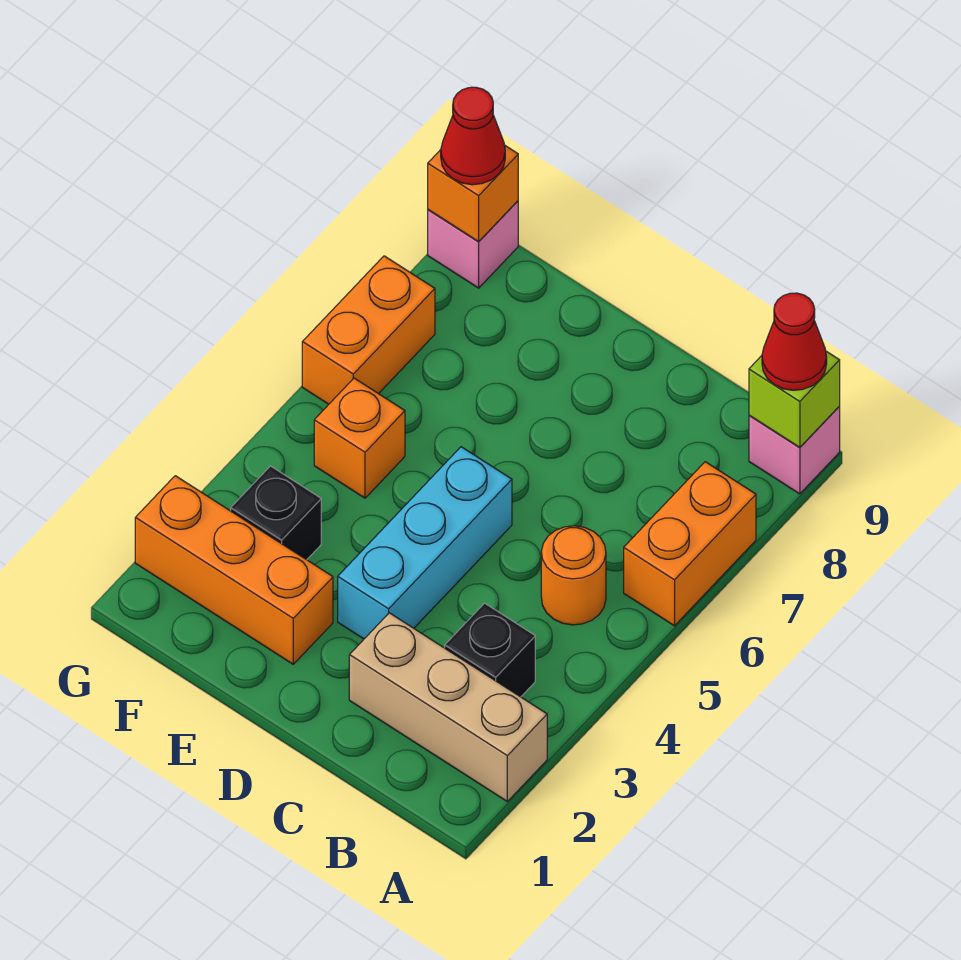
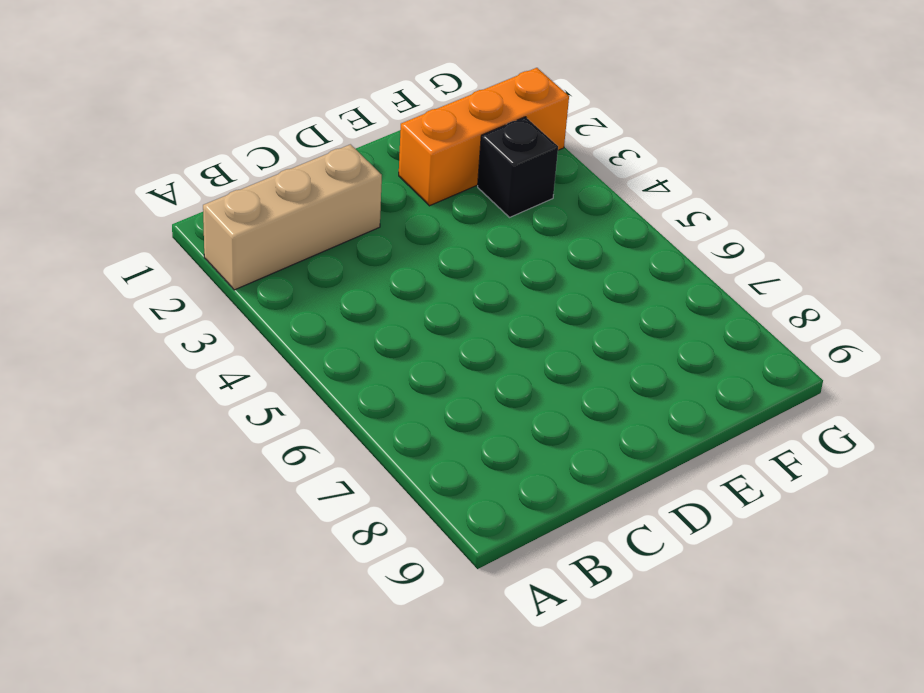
none -> orange brick A6:A7 level 1
none -> pink brick A9 level 1
none -> black brick B3 level 1

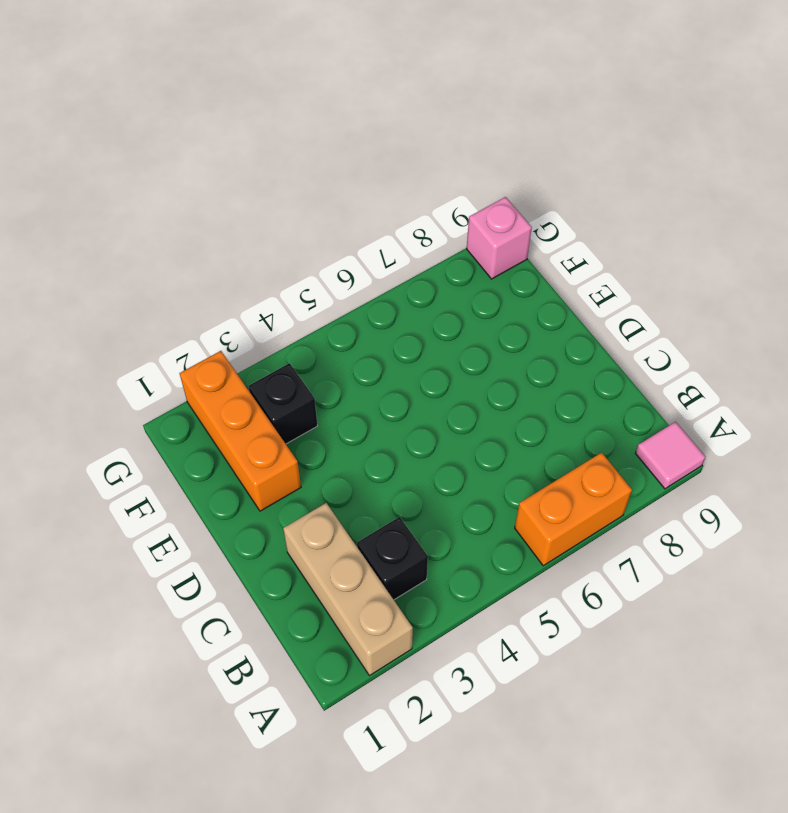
pink tile A9 level 1 -> pink brick A9 level 1
none -> orange round brick B5 level 1
none -> cyan brick D3:D5 level 1
none -> orange brick F5 level 1

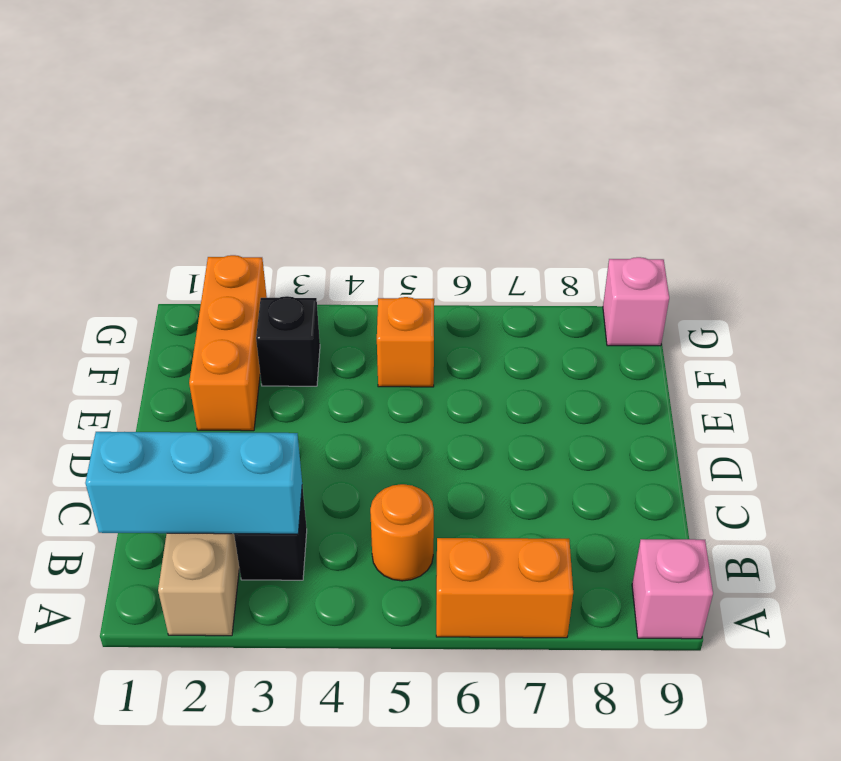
cyan brick B1:B3 level 2 -> cyan brick D3:D5 level 1
none -> orange brick G6:G7 level 1
none -> lime brick A9 level 2
none -> orange brick G9 level 2

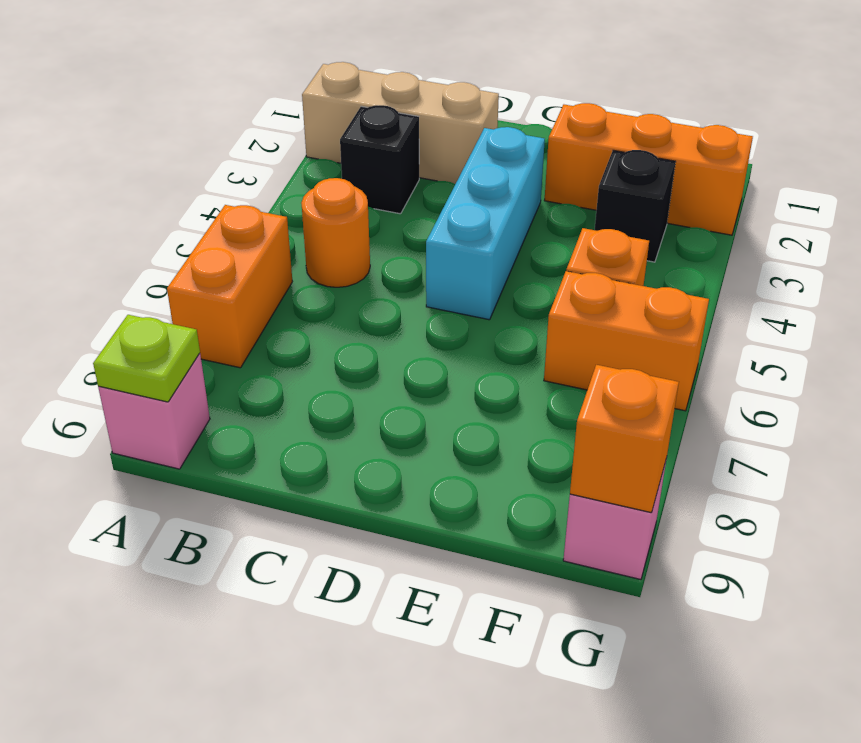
lime plate A9 level 2 -> lime brick A9 level 2
orange brick F6:G6 level 1 -> orange brick G6:G7 level 1
none -> red cone A9 level 3
none -> red cone G9 level 3

